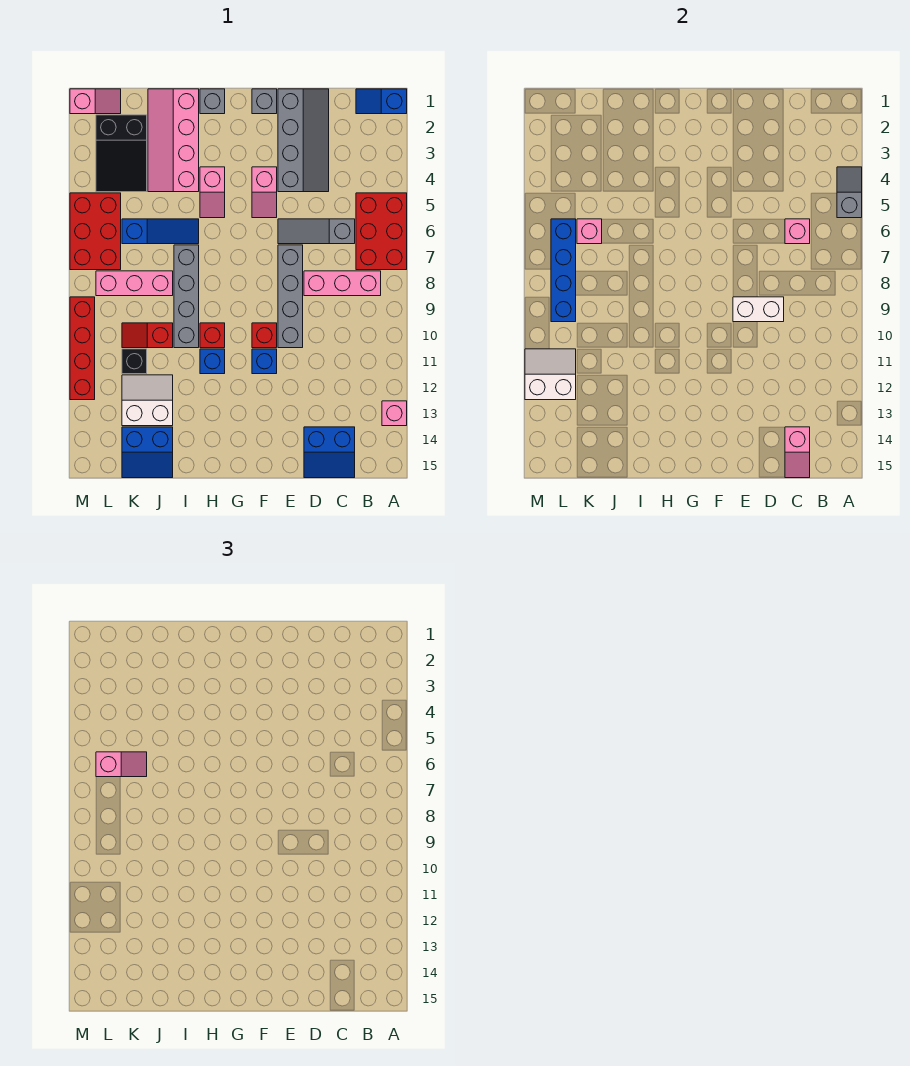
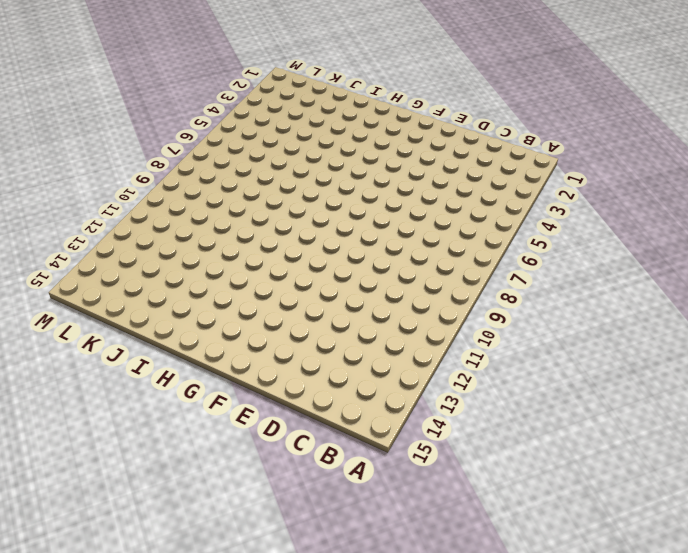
none -> blue slope A1:B1 level 1 top A
none -> red brick A5:B7 level 1
none -> pink brick A13 level 1
none -> pink brick B8:D8 level 1

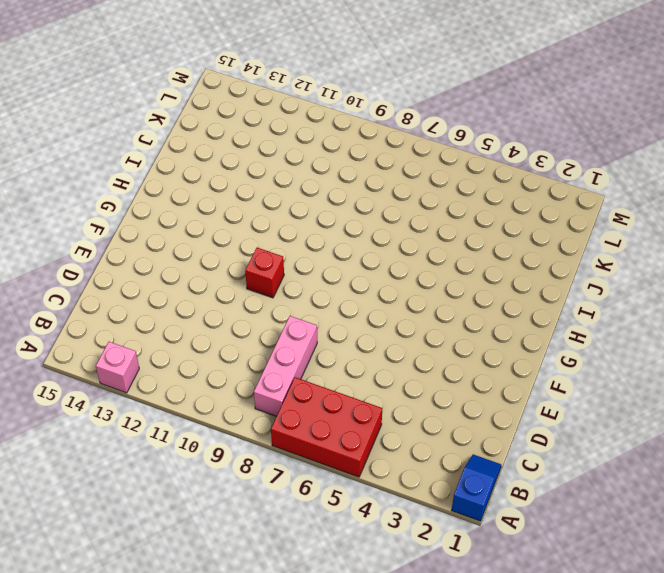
none -> grey slope C6:E6 level 1 top C
none -> blue slope C14:D15 level 1 top 14
none -> grey slope D1:E4 level 1 top E
none -> grey brick E7:E10 level 1

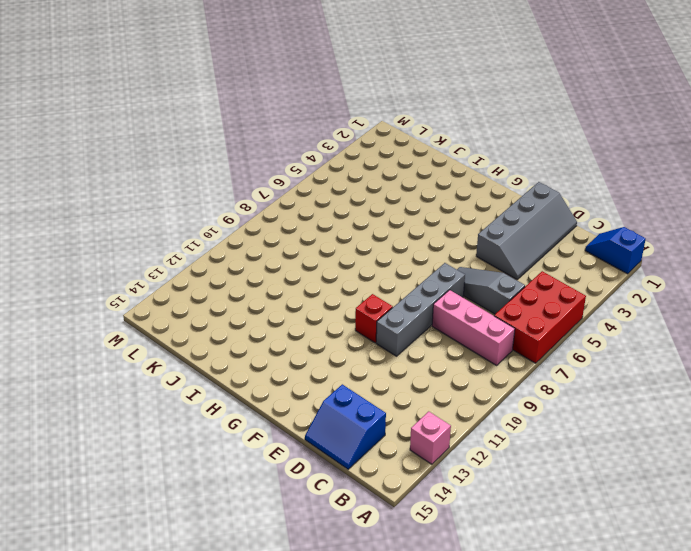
none -> grey brick F1 level 1
none -> pink slope F4:F5 level 1 top 4
none -> blue brick F11 level 1
none -> grey brick H1 level 1

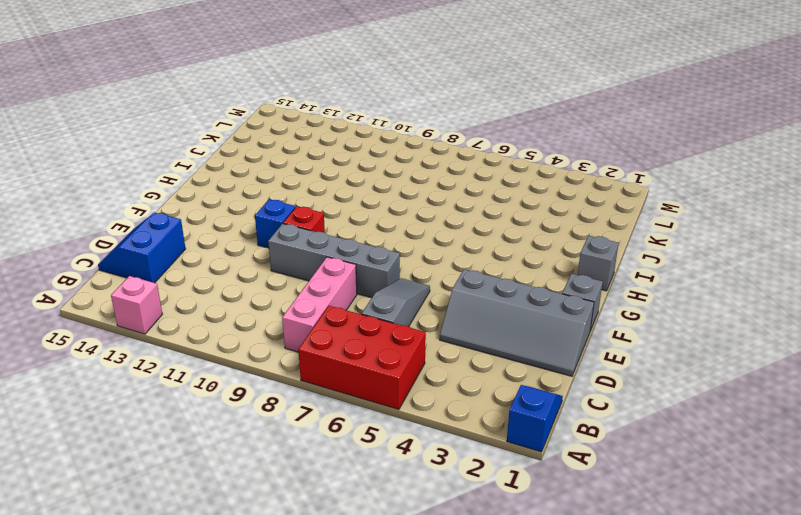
none -> pink slope F4:F5 level 1 top 4
none -> pink slope H4:H5 level 1 top 4
none -> red brick H10 level 1
none -> blue brick H11 level 1

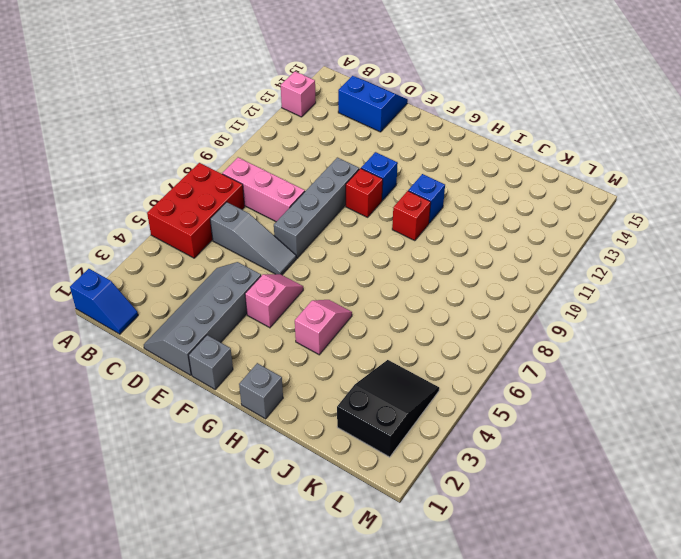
none -> pink slope I1:J4 level 1 top I
none -> blue slope I6:K6 level 1 top K
none -> grey brick I7:I10 level 1
none -> pink brick J8:L8 level 1

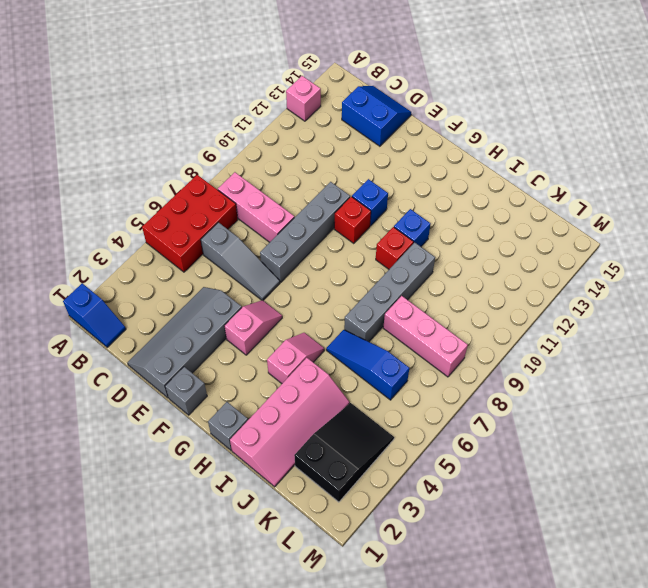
none -> red slope J10:K10 level 1 top J
none -> white slope J12:K13 level 1 top 13
none -> blue slope J14:K15 level 1 top 14
none -> black brick K11 level 1

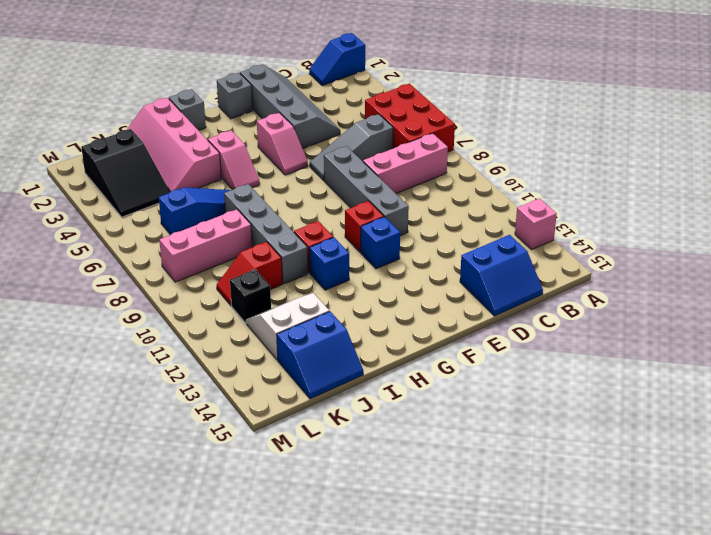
none -> pink slope L1:M1 level 1 top M
none -> red brick L5:M7 level 1
none -> red brick M9:M12 level 1
none -> grey slope A4:A5 level 2 top 5

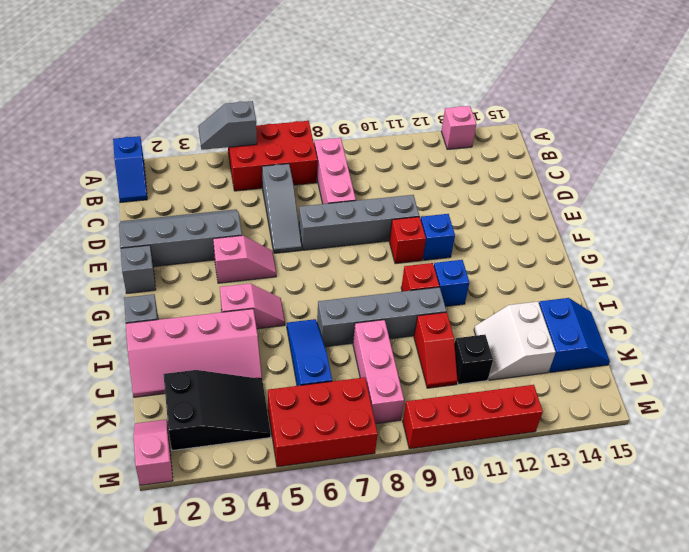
none -> blue slope C14:D15 level 1 top 14
none -> pink brick C6 level 2
none -> pink slope C14:C15 level 2 top 14
none -> white brick D9:E9 level 2

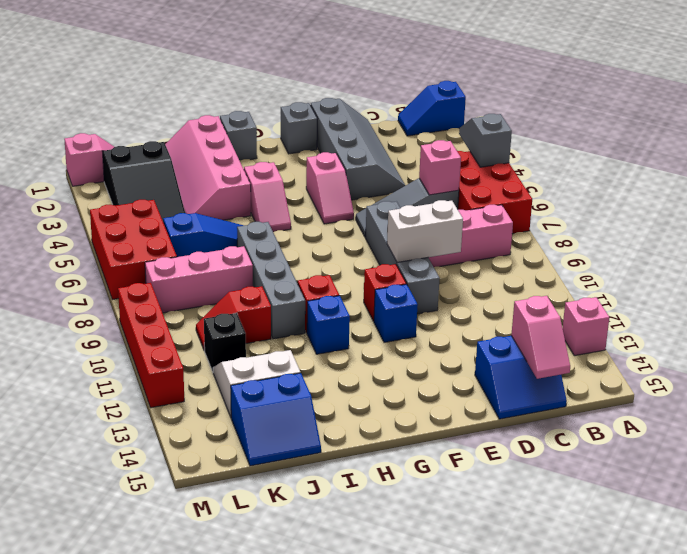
none -> pink brick K6 level 2
none -> blue brick L6:L9 level 2
none -> white slope L11:M12 level 2 top 12
none -> pink slope K6:L6 level 3 top L

